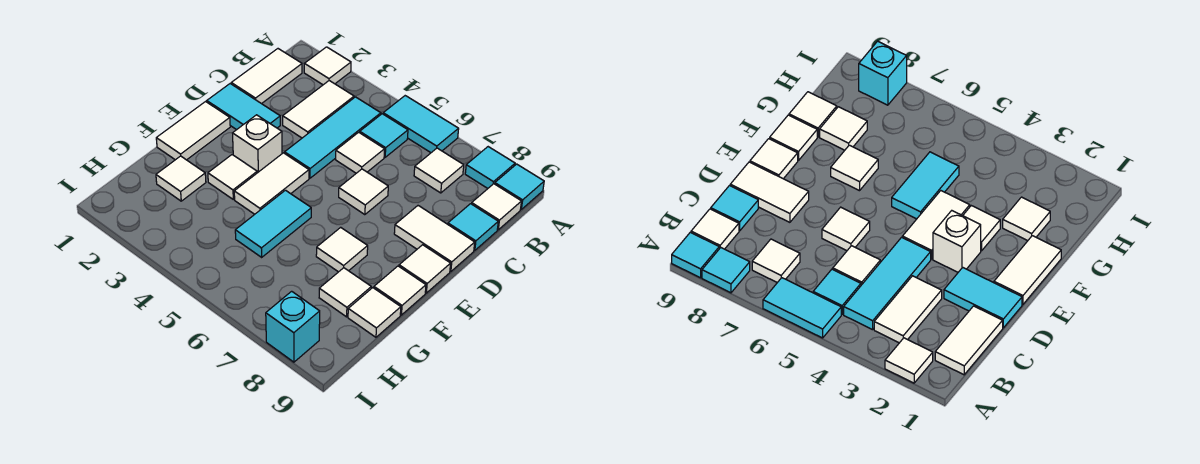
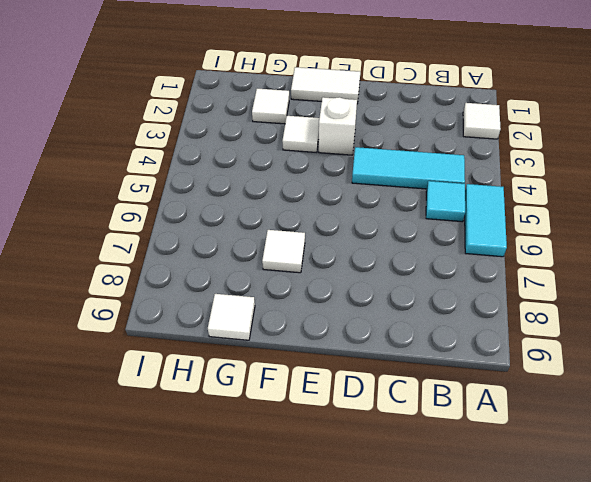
none -> cyan tile A8 level 1
none -> cyan tile A9 level 1
none -> white tile B1:C1 level 1

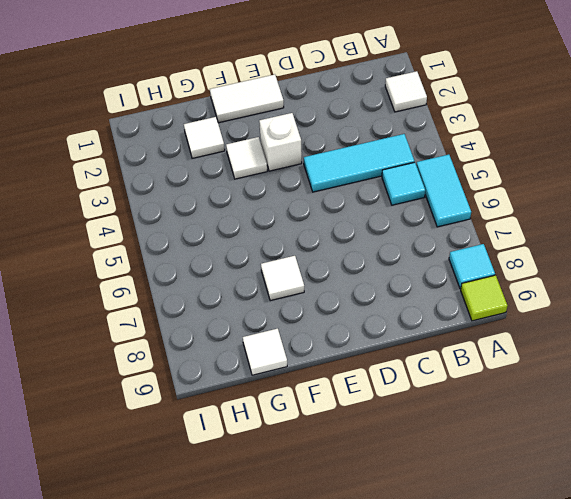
lime tile A9 level 1 -> cyan tile A9 level 1
none -> white tile B1:C1 level 1
none -> white tile B3:C3 level 1
none -> white tile B7 level 1

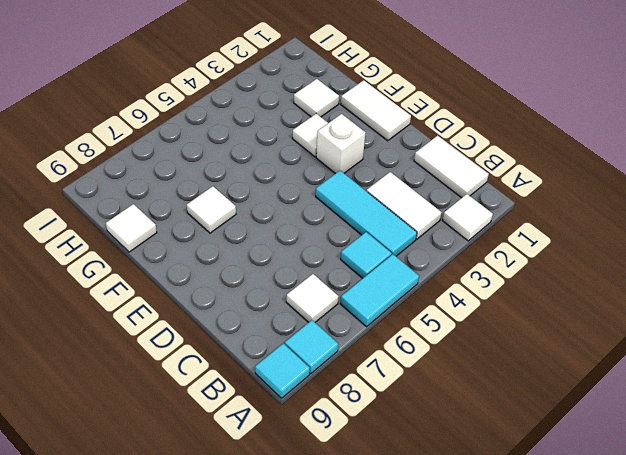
none -> white tile B9 level 1
none -> white tile C5 level 1
none -> cyan tile C9 level 1

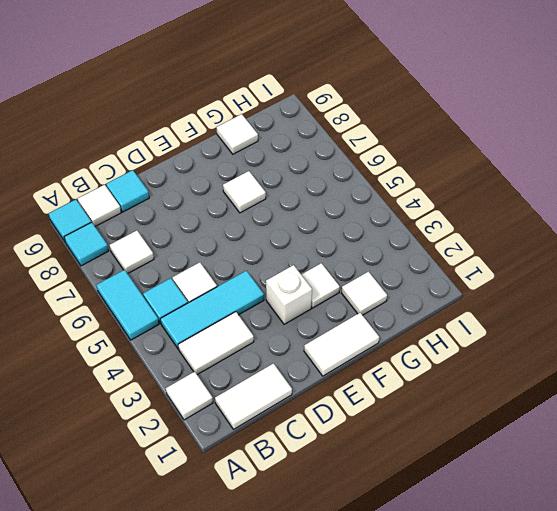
none -> cyan tile D1:D2 level 1
none -> white tile D6 level 1
none -> white tile D8:D9 level 1

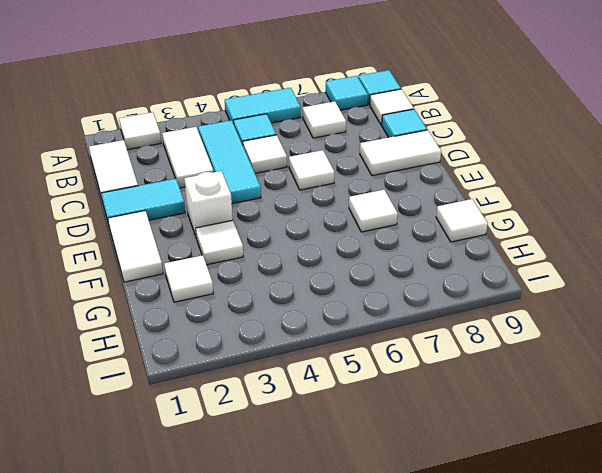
none -> white tile E4:F4 level 1
none -> white tile E9 level 1
none -> cyan tile F5:G5 level 1

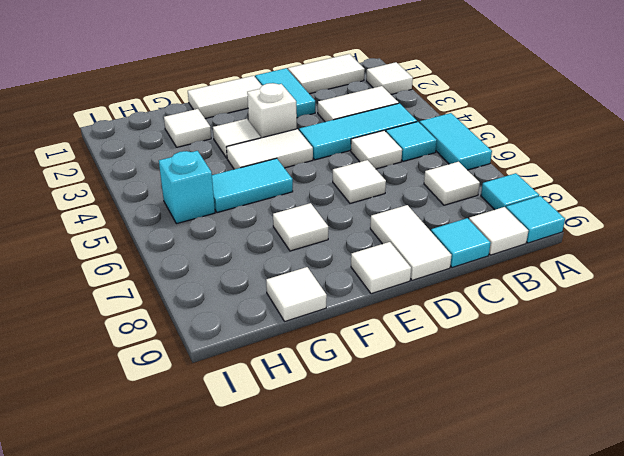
cyan brick H5 level 1 -> cyan brick I8 level 1
none -> white tile F9 level 1
none -> white tile G8 level 1

